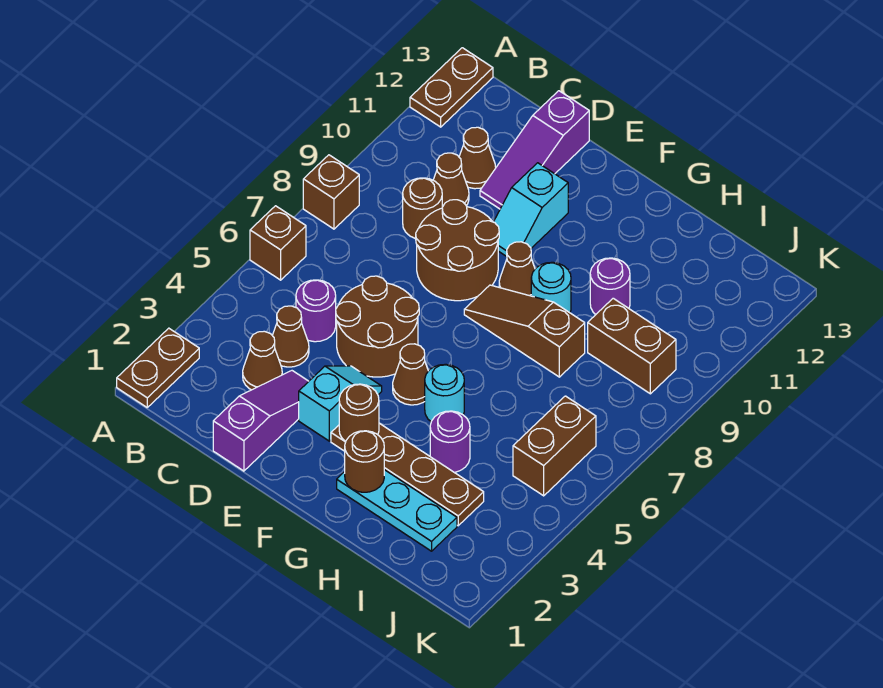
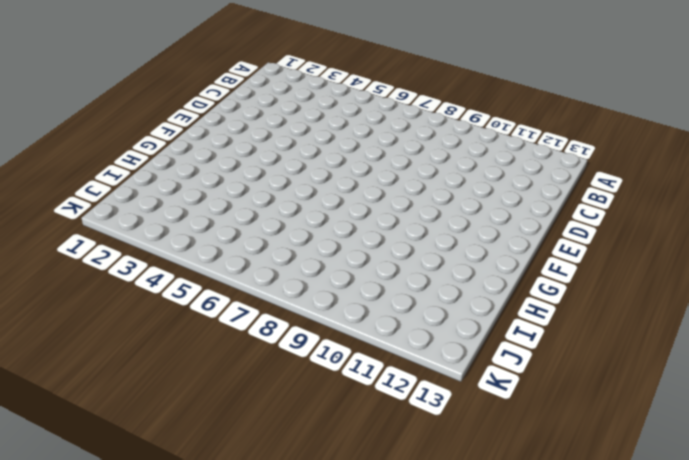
none -> brown plate A1:A2 level 1
none -> brown brick A6 level 1
none -> brown brick A8 level 1

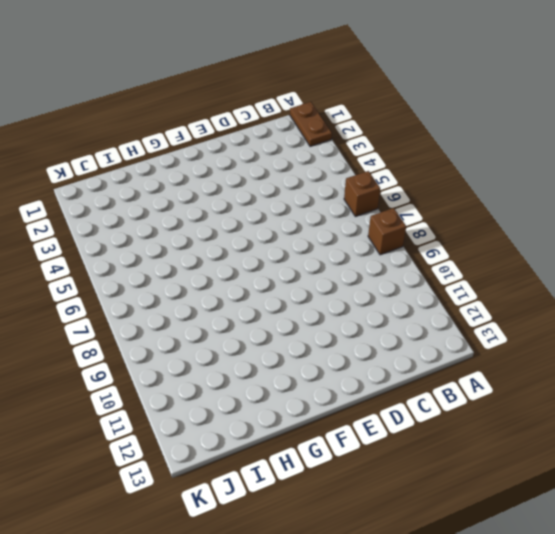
none -> brown plate A12:A13 level 1
none -> brown cone C3 level 1
none -> brown cone C4 level 1

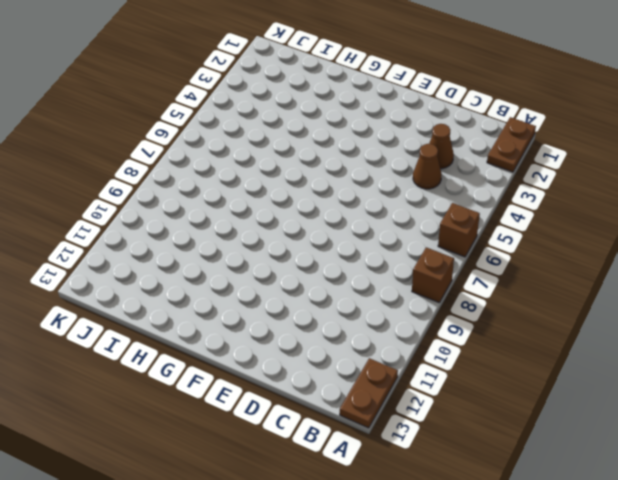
none -> purple round brick C5 level 1
none -> brown round brick C9 level 1
none -> brown cone C10 level 1

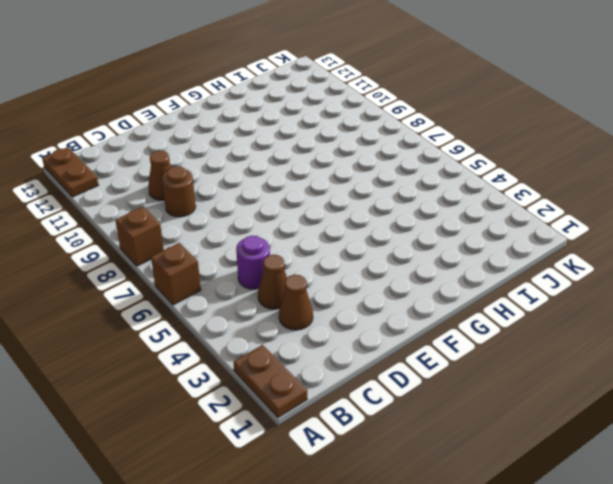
none -> brown cone C11 level 1
none -> purple slope D1:D3 level 1 top 1
none -> brown round brick D5:E6 level 1

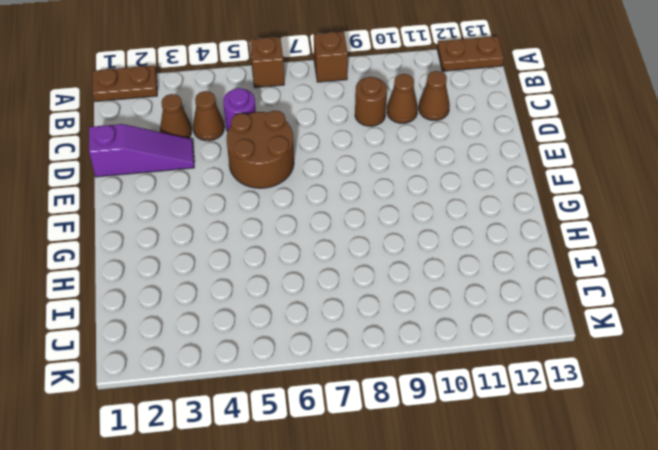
none -> brown round brick D8:E9 level 1
none -> purple slope D11:D13 level 1 top 13
none -> cyan slope E3:E4 level 1 top 3

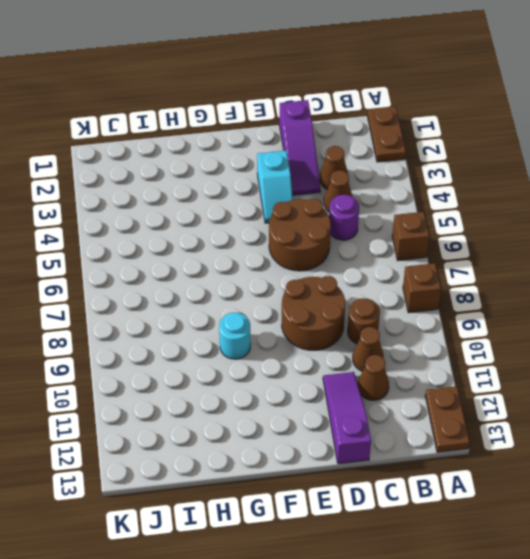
none -> cyan slope E10:E11 level 1 top 11
none -> brown plate F3:I3 level 1
none -> brown cone F5 level 1

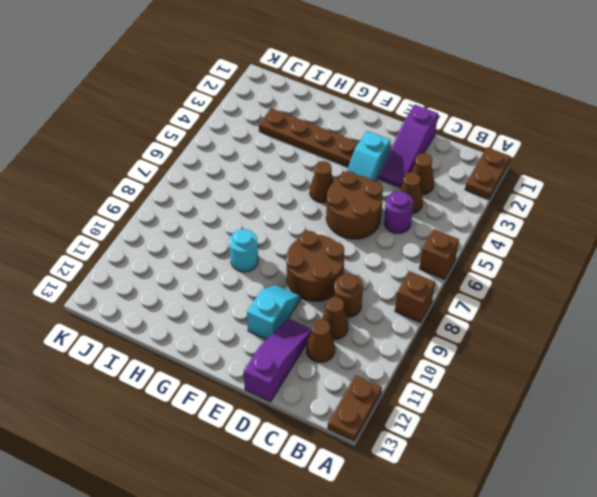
none -> brown slope F8:H8 level 1 top H
none -> brown cone F9 level 1
none -> cyan plate G2:I2 level 1

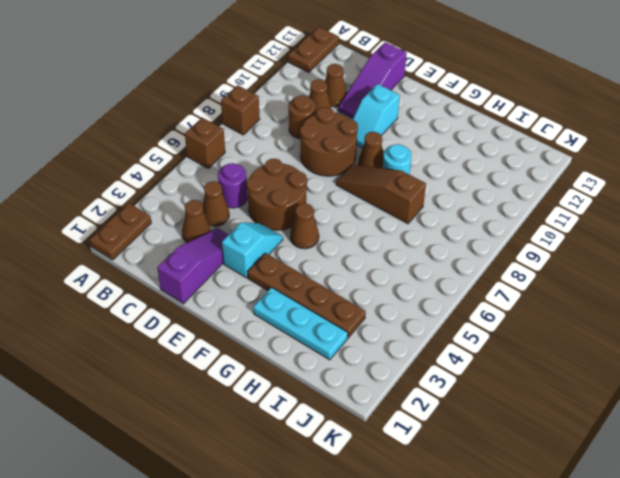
none -> cyan round brick G5 level 1
none -> purple round brick H4 level 1
none -> purple round brick H10 level 1

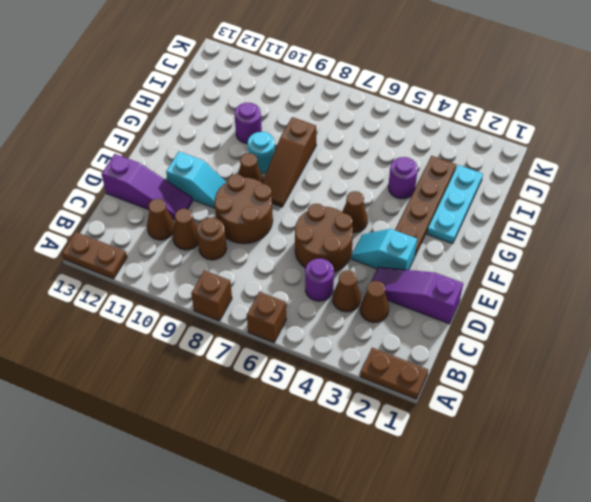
none -> cyan round brick G5 level 1
none -> brown brick I9:J9 level 1
none -> brown brick J5:J6 level 1

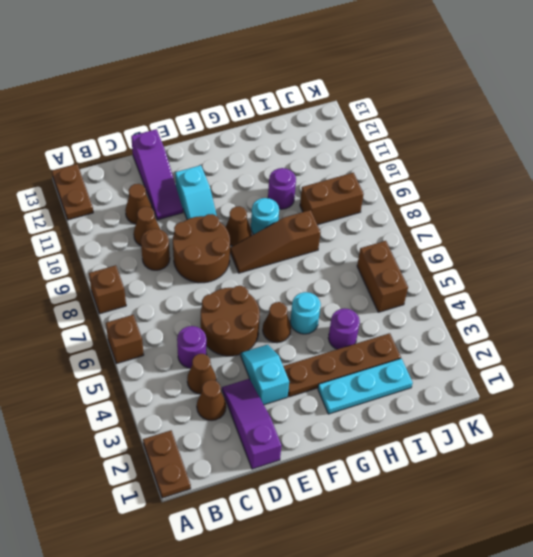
none -> brown round brick F3 level 2
none -> brown round brick G2 level 2

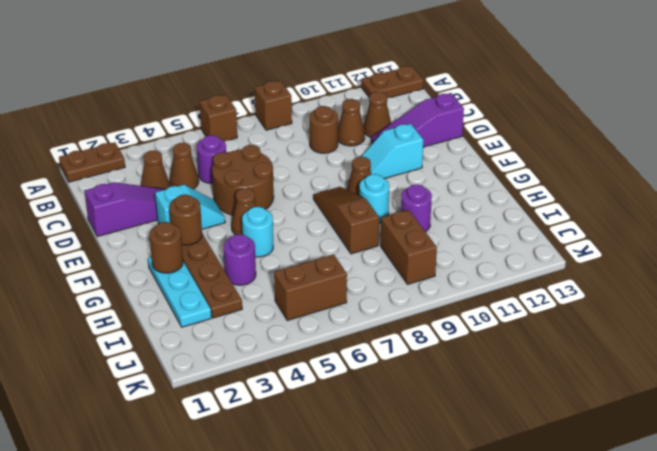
none -> brown round brick D8:E9 level 1

